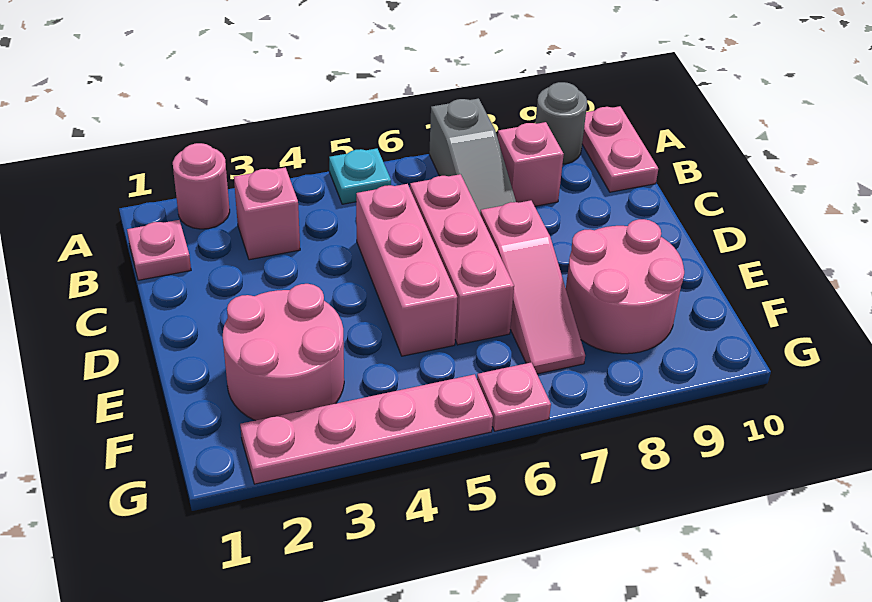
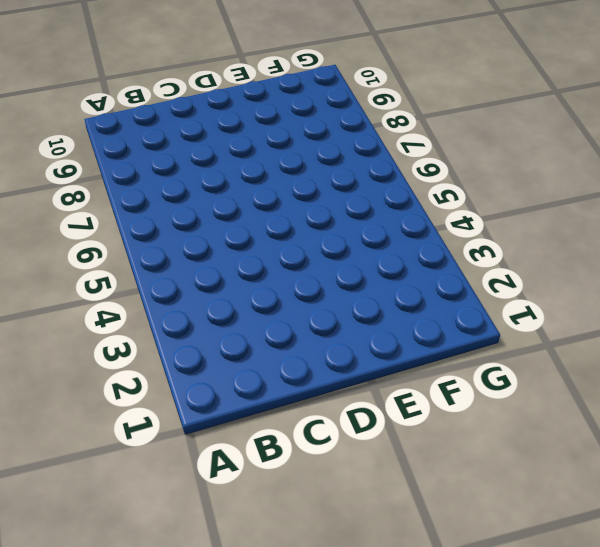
none -> pink round brick A2 level 1
none -> cyan plate A5 level 1
none -> grey slope A7:C7 level 1 top A

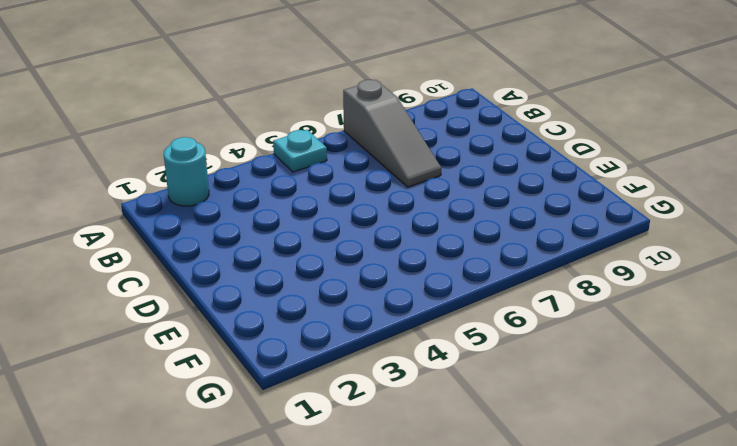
cyan round brick A2 level 1 -> pink round brick A2 level 1
none -> grey round brick A9 level 1
none -> pink plate A10:B10 level 1
none -> pink plate B1 level 1

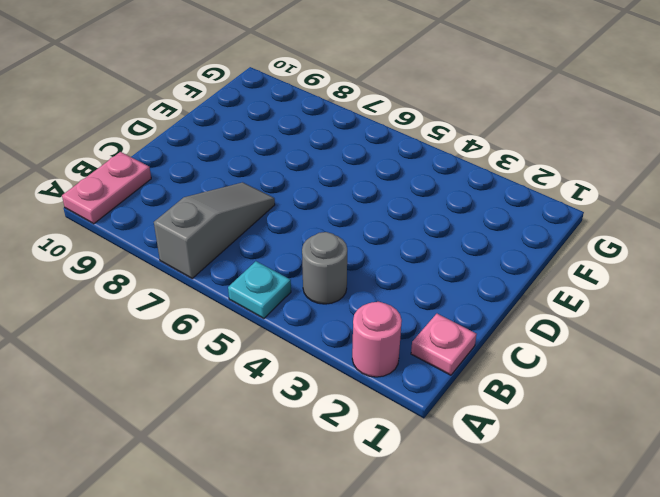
grey round brick B4 level 1 -> grey round brick A9 level 1
none -> pink brick B3 level 1
none -> pink brick B8 level 1
none -> pink brick C5:E5 level 1

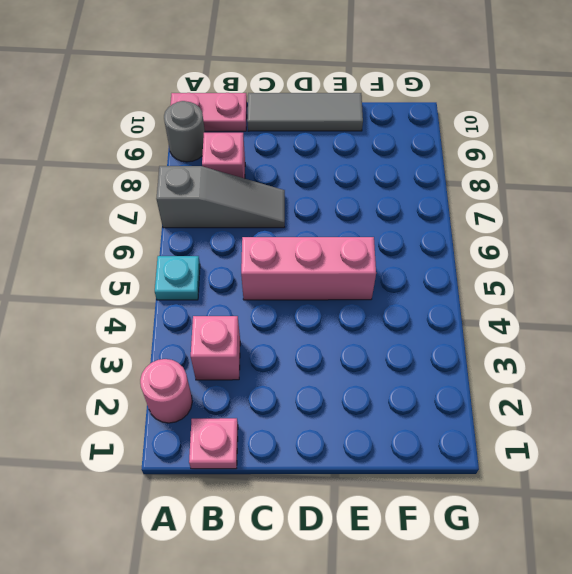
grey tile C10:E10 level 1 -> none
none -> pink brick C6:E6 level 1
none -> pink slope D7:F7 level 1 top D
none -> pink round brick E2:F3 level 1

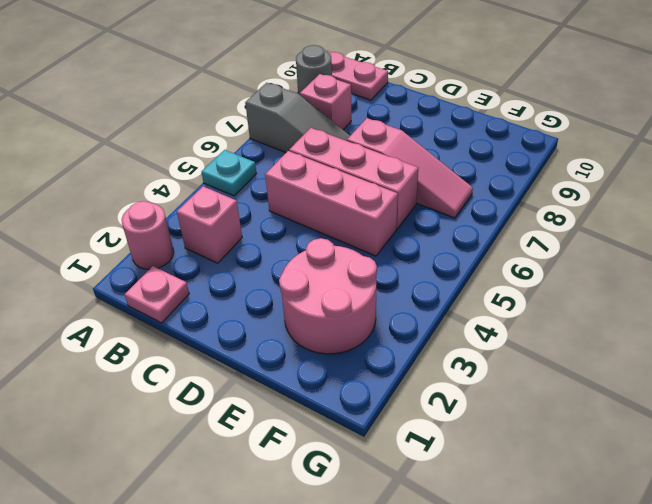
none -> pink round brick E8:F9 level 1
none -> pink plate G2:G5 level 1
none -> pink plate G6 level 1

